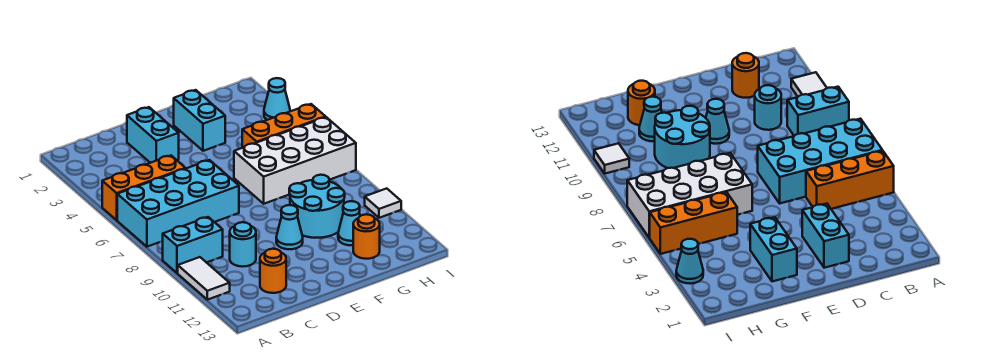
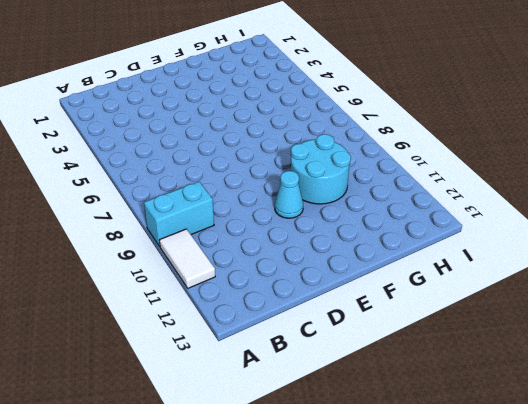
none -> orange brick A5:C5 level 1
none -> cyan brick A6:D7 level 1
none -> cyan round brick C10 level 1

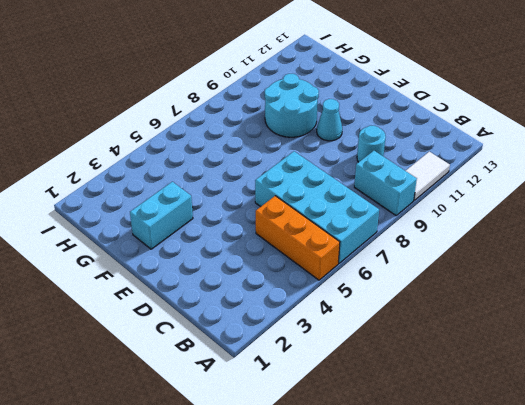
none -> orange round brick C12 level 1
none -> cyan brick D2:D3 level 1
none -> white brick F6:I7 level 1

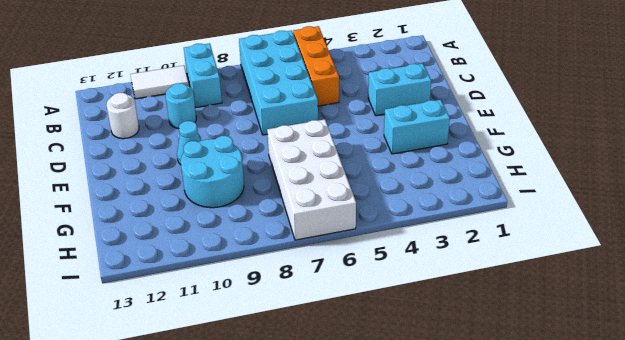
white round brick C12 level 1 -> orange round brick C12 level 1
none -> orange brick G5:I5 level 1
none -> cyan cone G11 level 1
none -> orange round brick G12 level 1

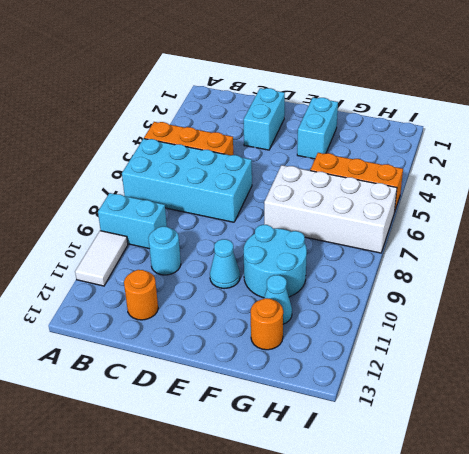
none -> cyan cone I3 level 1
none -> white tile I10 level 1

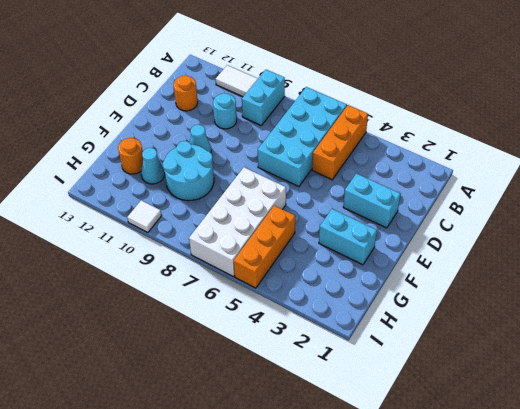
none -> cyan cone I3 level 1

